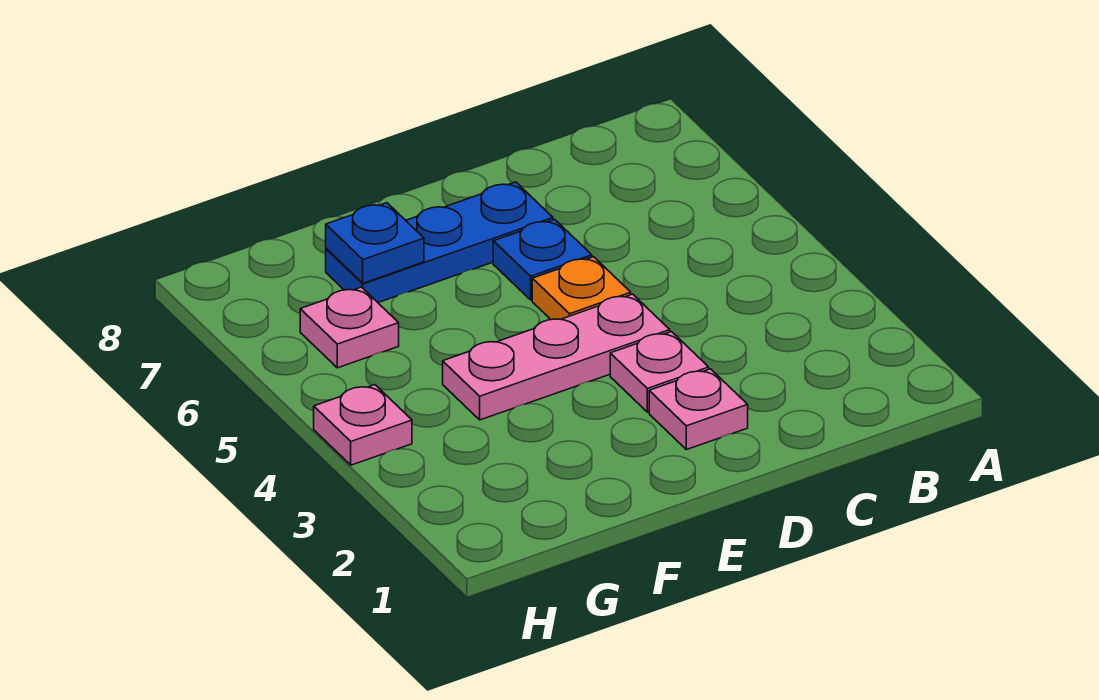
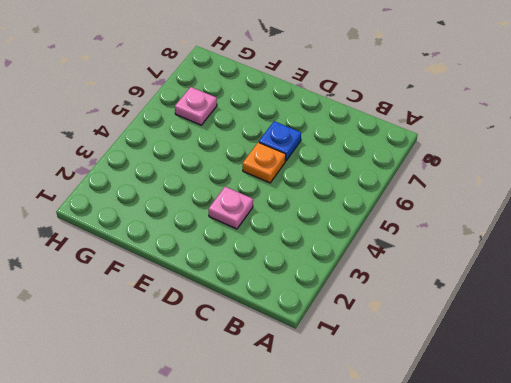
none -> pink plate D2 level 1
none -> pink plate D4:F4 level 1

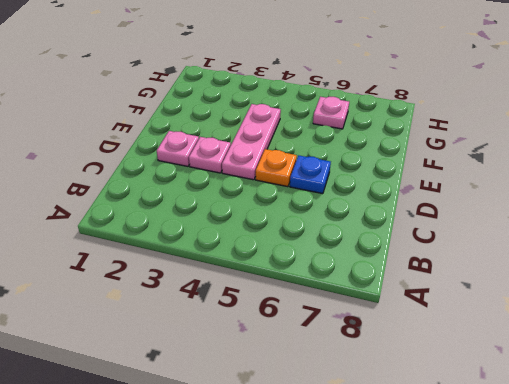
none -> blue plate D7:F7 level 1
none -> pink plate H4 level 1

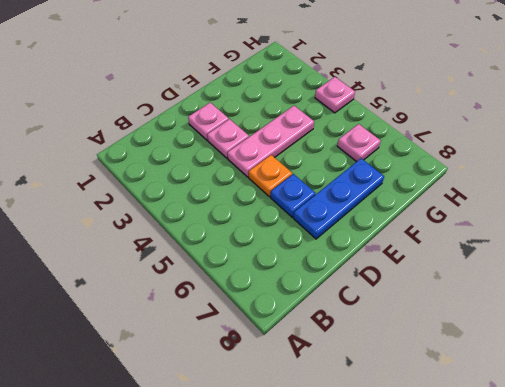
none -> blue plate F7 level 2

